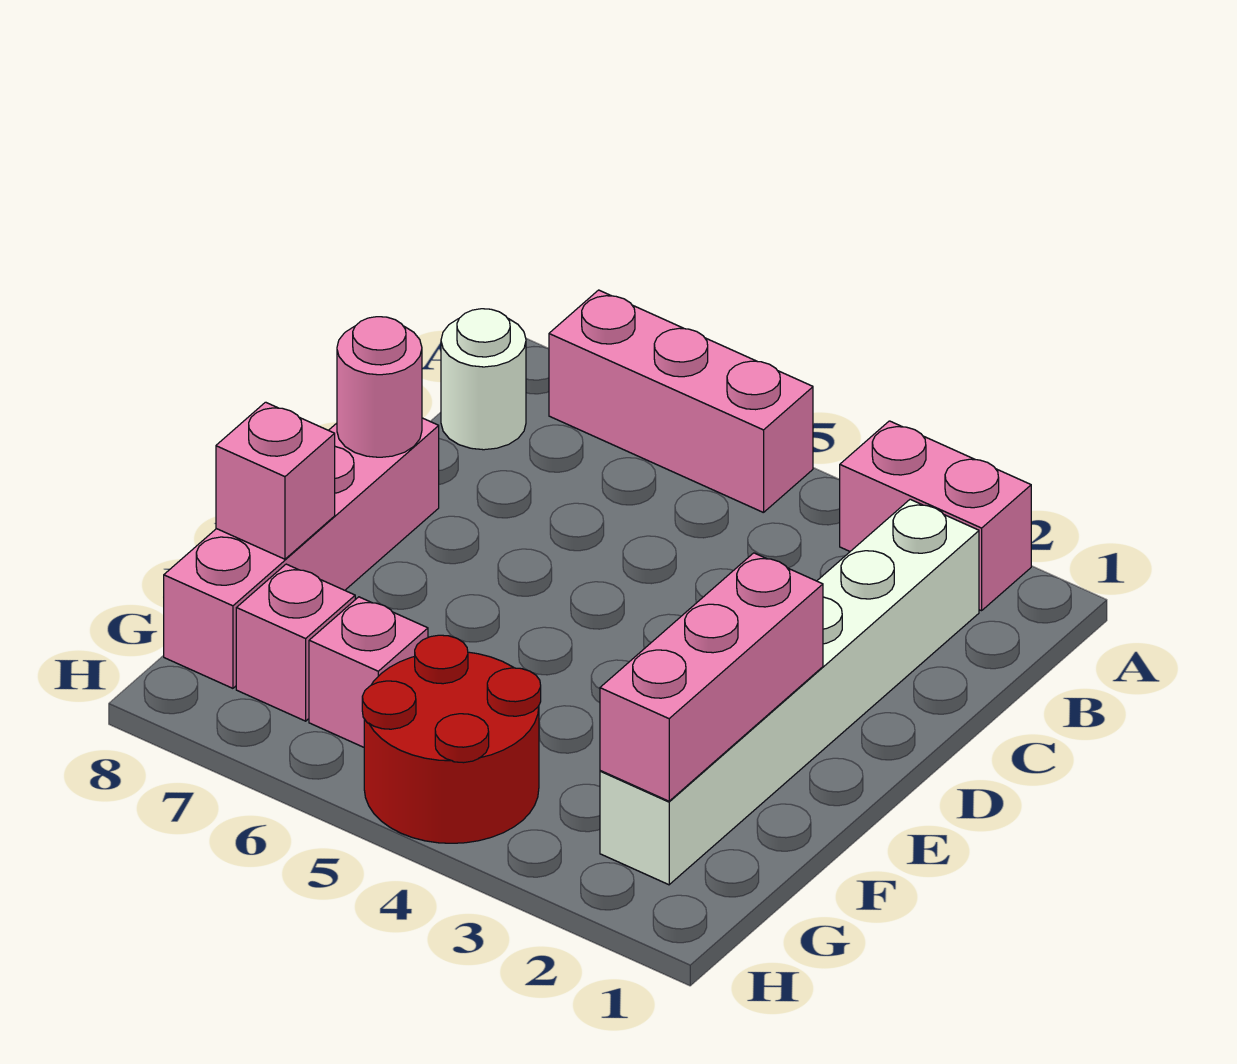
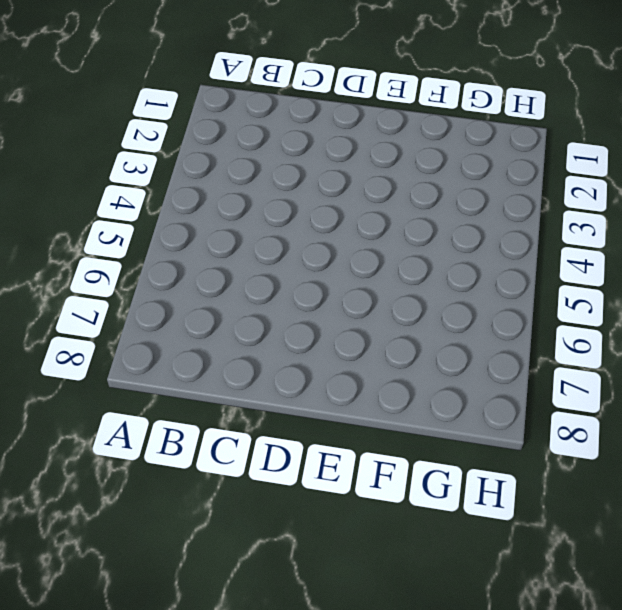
none -> pink brick A2:A3 level 1
none -> pink brick A5:A7 level 1

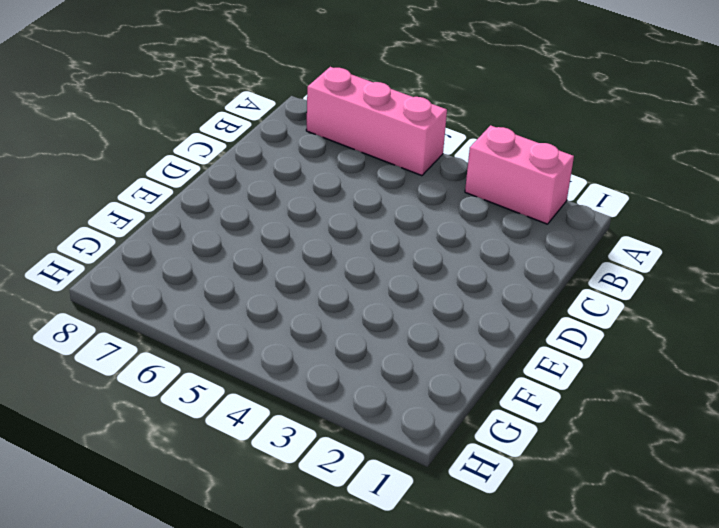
none -> white brick B2:G2 level 1
none -> white round brick B8 level 1

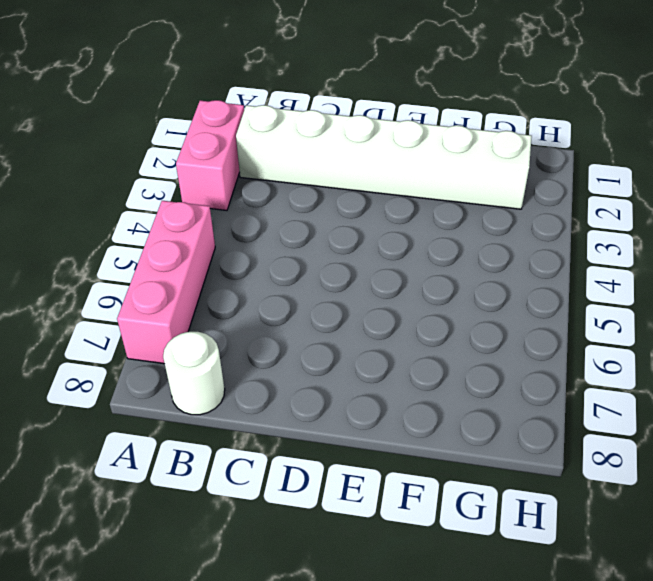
none -> pink brick D8:G8 level 1
none -> red round brick G4:H5 level 1

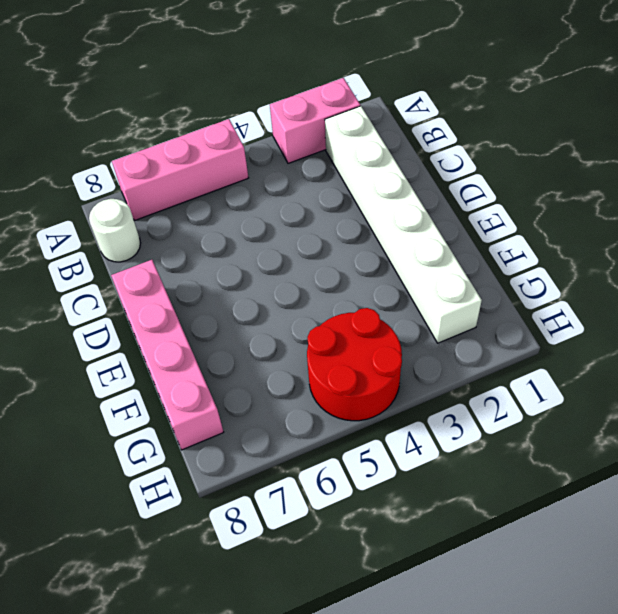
none -> pink brick G6 level 1
none -> pink brick G7 level 1

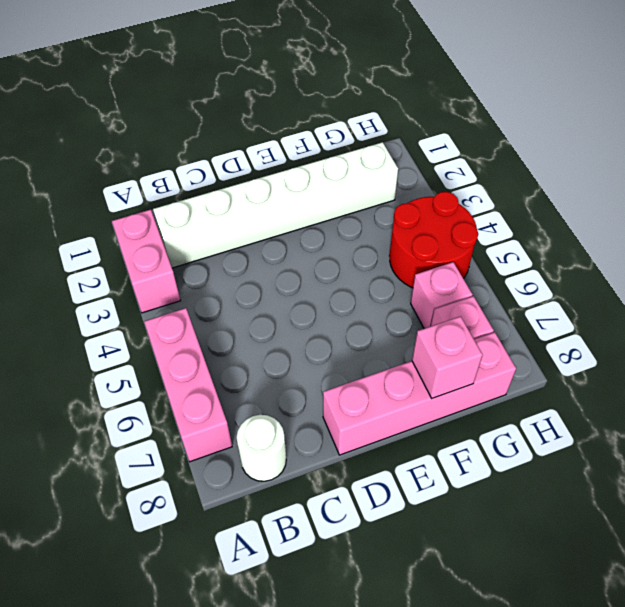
none -> pink round brick D8 level 2
none -> pink brick E2:G2 level 2

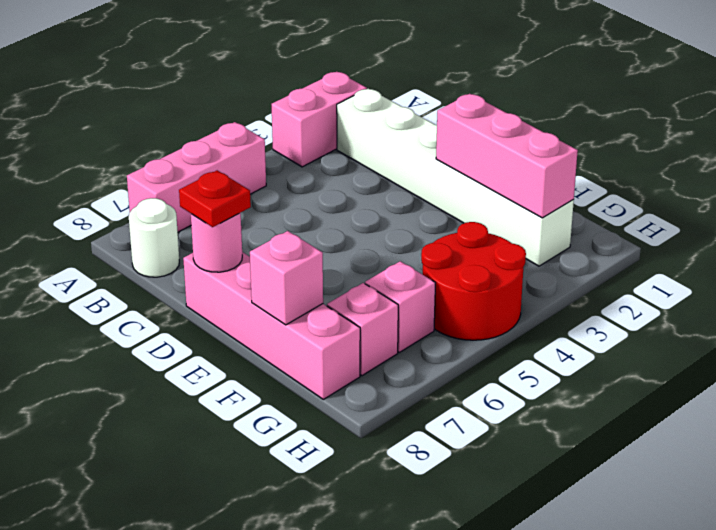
red plate D8 level 3 -> none

